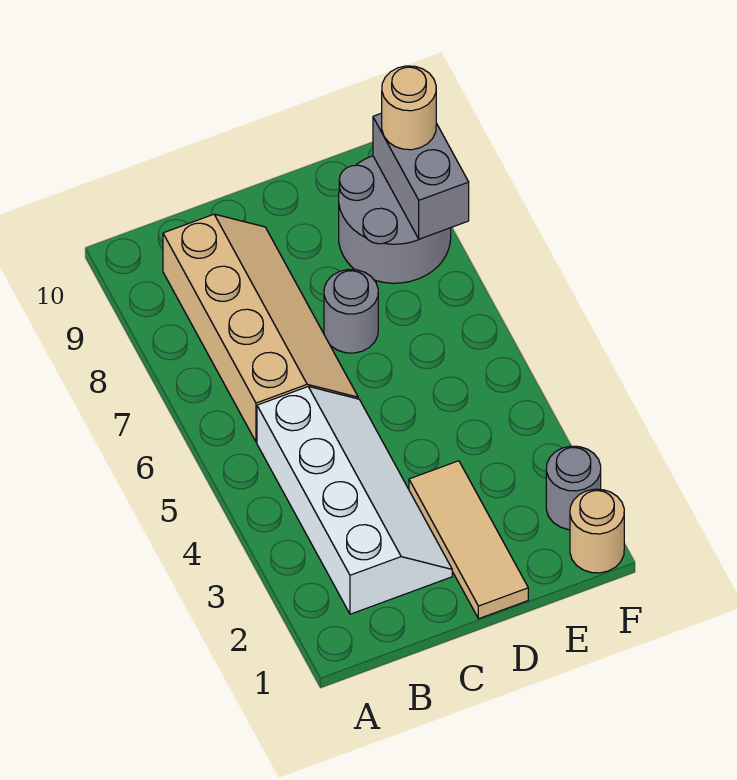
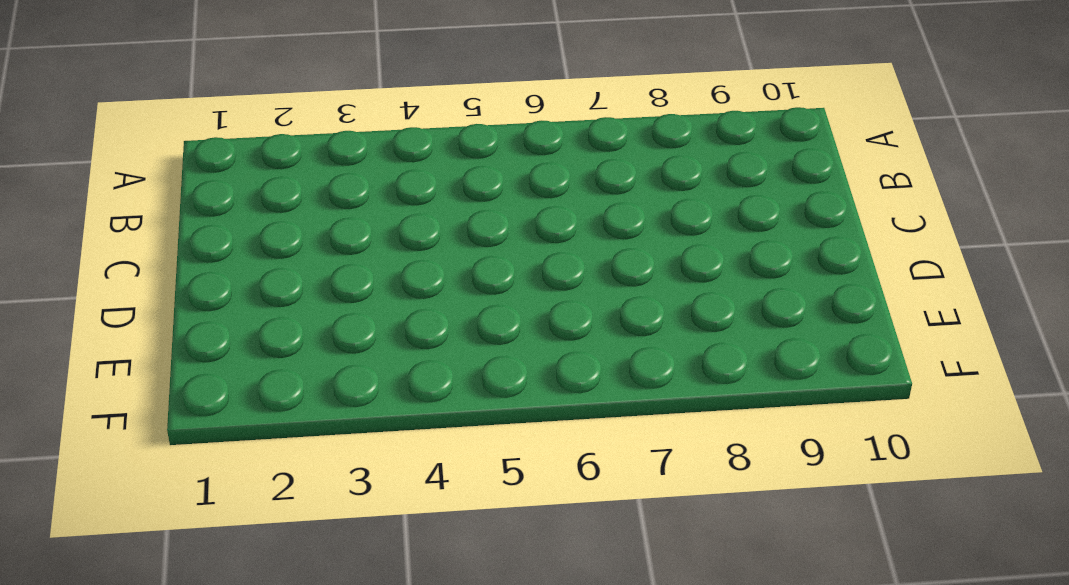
none -> white slope B2:C5 level 1 top B
none -> tan slope B6:C9 level 1 top B

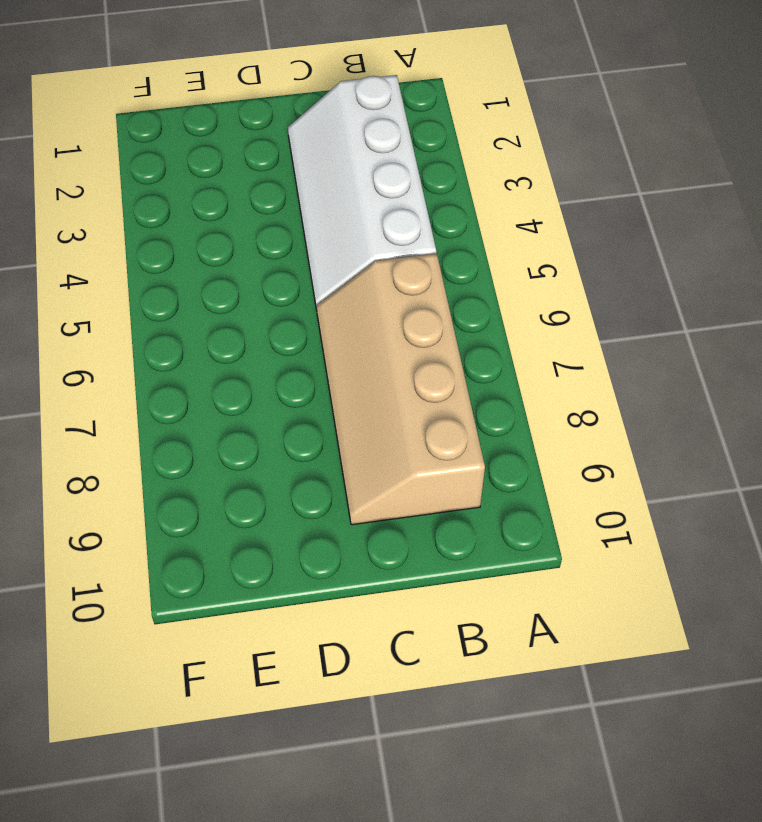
none -> tan tile D1:D3 level 1
none -> grey round brick D7 level 1

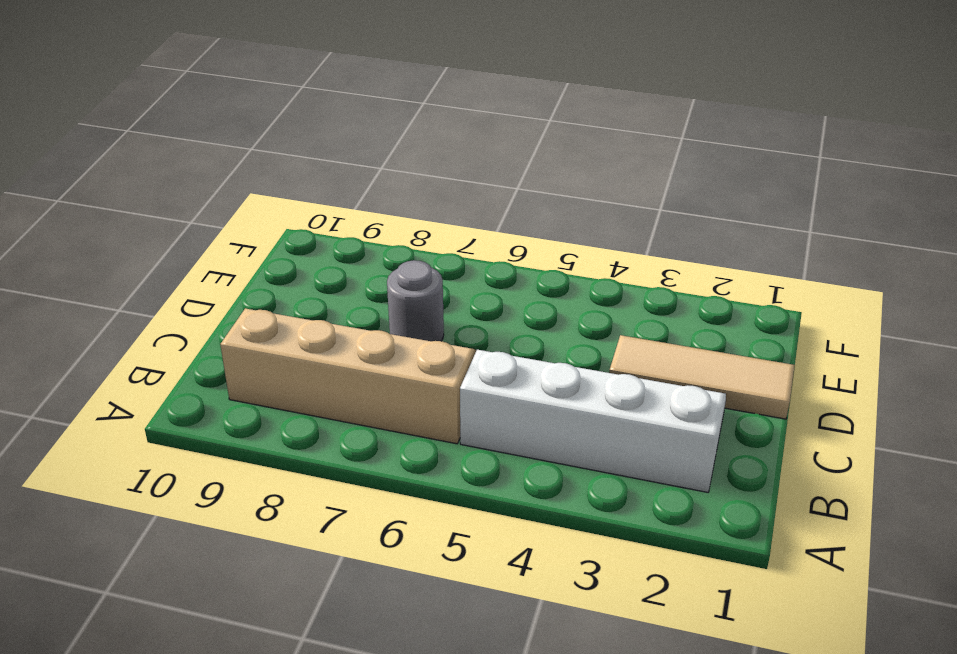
none -> grey round brick E8:F9 level 1
none -> tan round brick F1 level 1

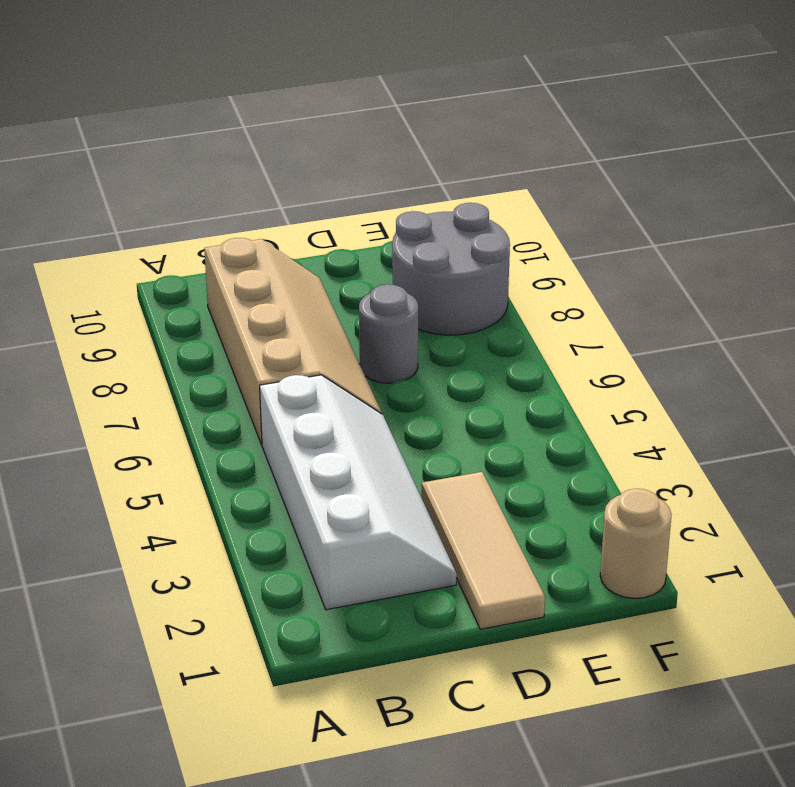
none -> grey round brick F2 level 1
none -> grey brick F8:F9 level 2

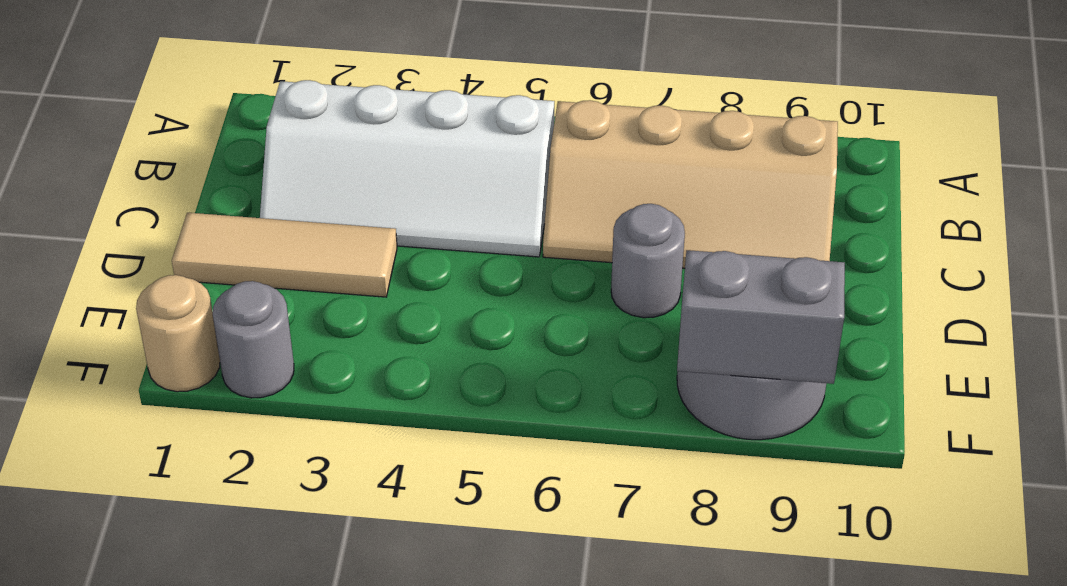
none -> tan round brick F9 level 3

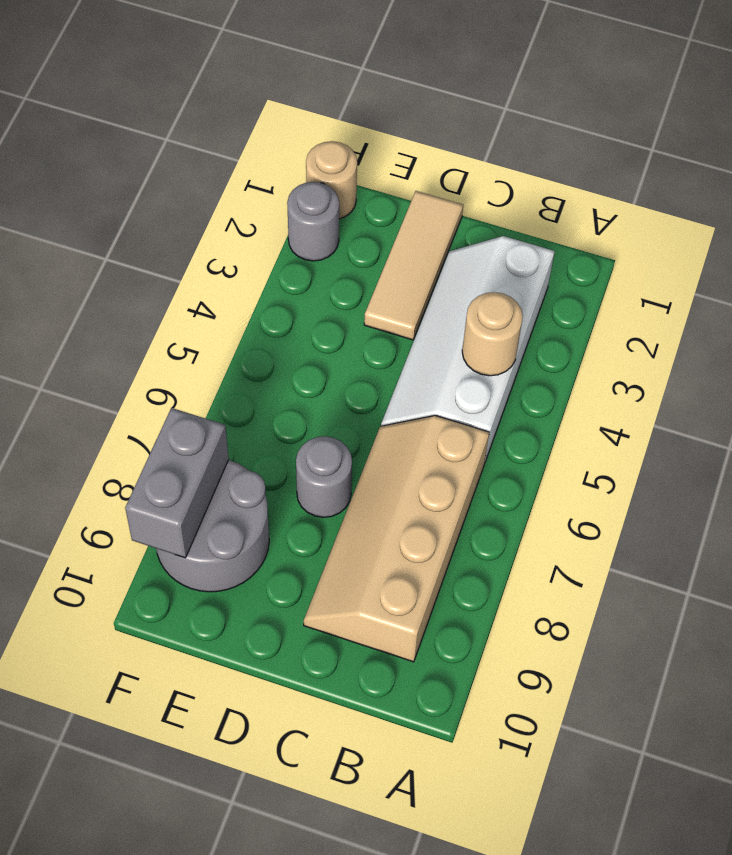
tan round brick B4 level 2 -> tan round brick F9 level 3

